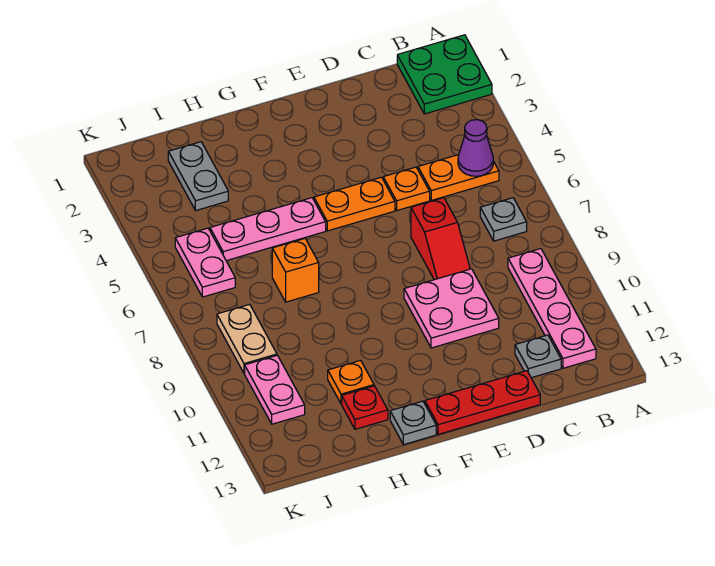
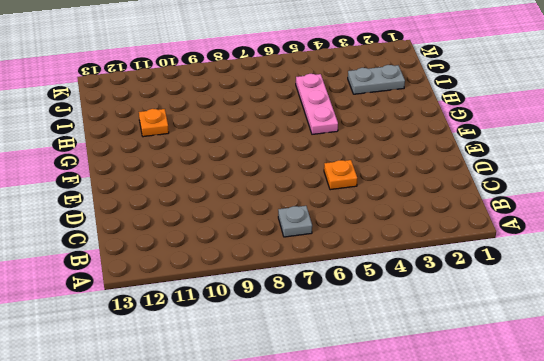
none -> green plate A1:B2 level 1
none -> orange plate B5:C5 level 1
none -> pink plate B9:B12 level 1

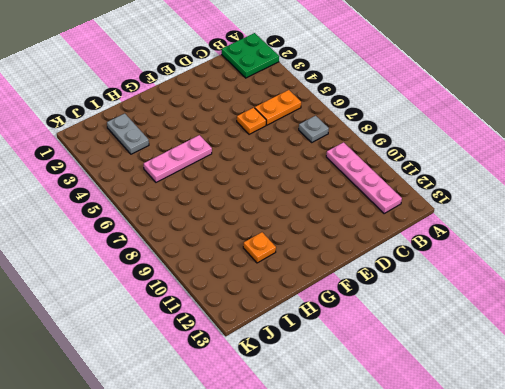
none -> grey plate C12 level 1
none -> red slope D7:D8 level 1 top 7
none -> pink plate D9:E10 level 1

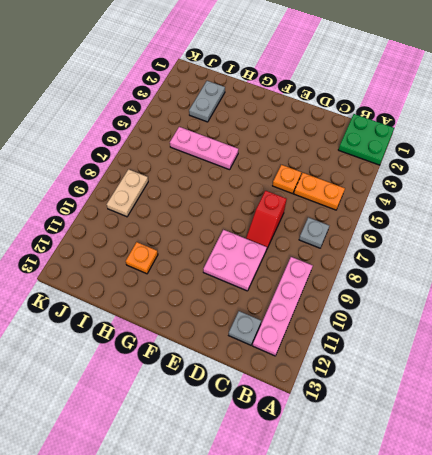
none -> red plate D13:F13 level 1
none -> orange plate E5:F5 level 1
none -> grey plate G13 level 1

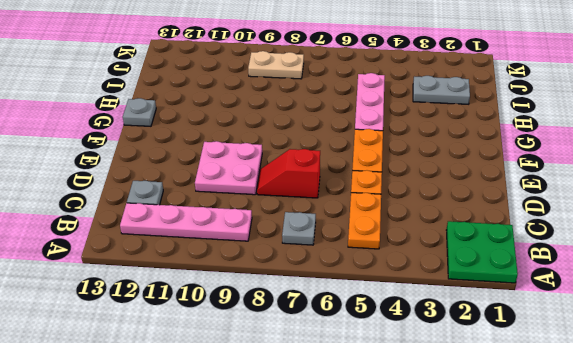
none -> red plate D13:F13 level 1
none -> orange brick H7 level 1
none -> orange plate H11 level 1

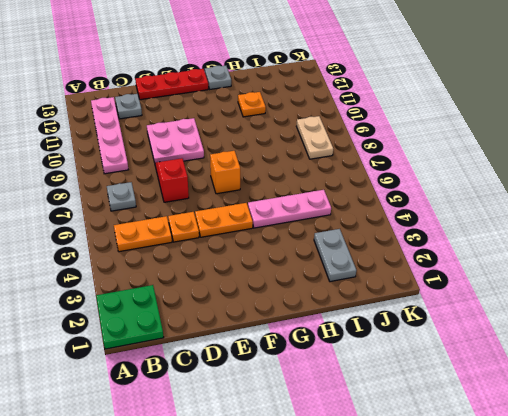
orange brick F7 level 1 -> orange brick H7 level 1
none -> red plate H12 level 1
none -> pink plate J5:J6 level 1
none -> pink plate J10:J11 level 1

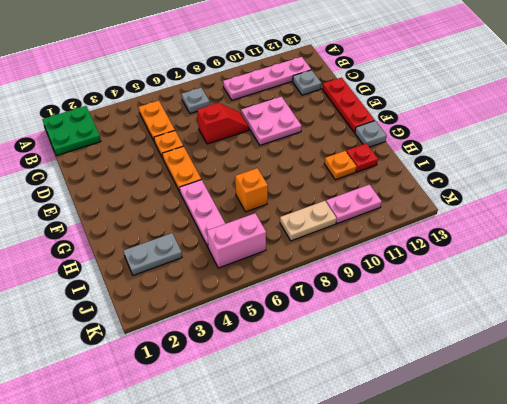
pink brick J5:J6 level 1 -> pink plate J5:J6 level 1
none -> purple cone B5 level 2

